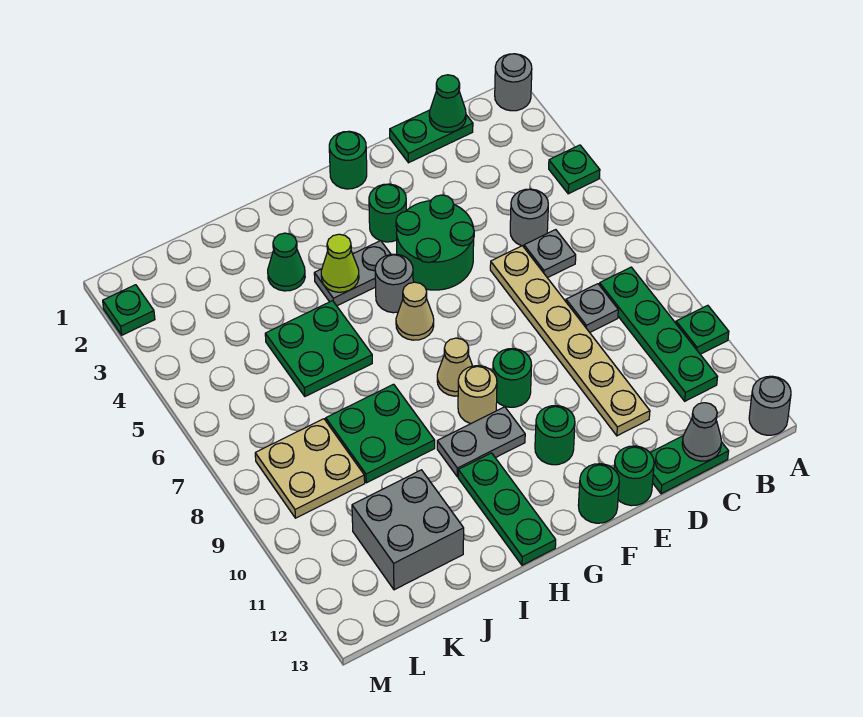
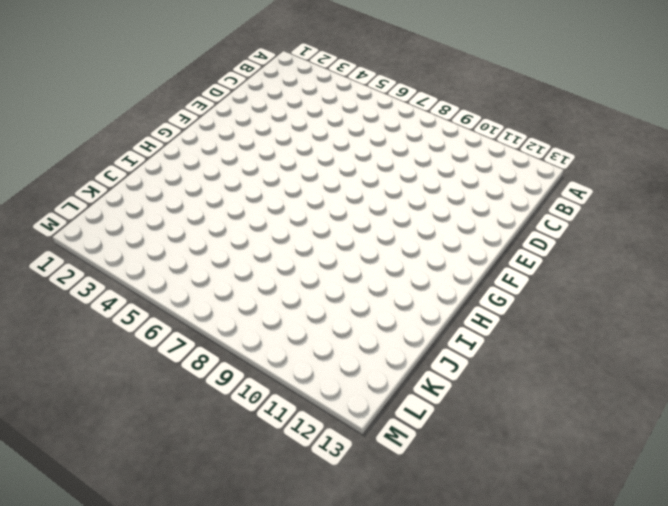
none -> grey round brick A1 level 1
none -> green plate A4 level 1
none -> green plate A10 level 1
none -> grey round brick A13 level 1

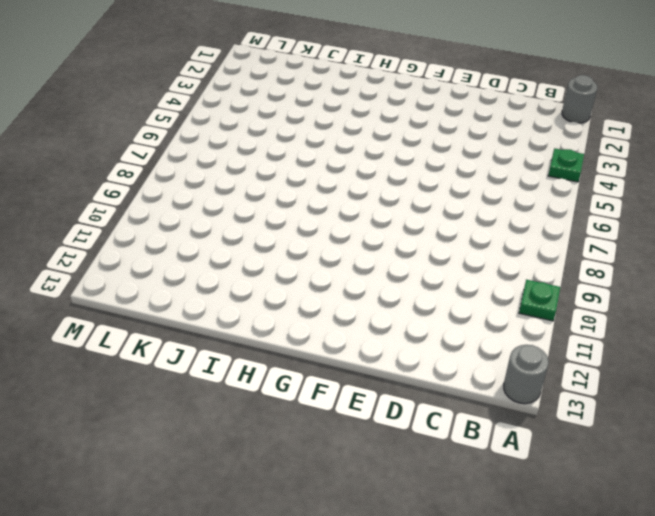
none -> green plate B8:B11 level 1
none -> green plate C1:D1 level 1
none -> grey round brick C5 level 1
none -> grey plate C6 level 1

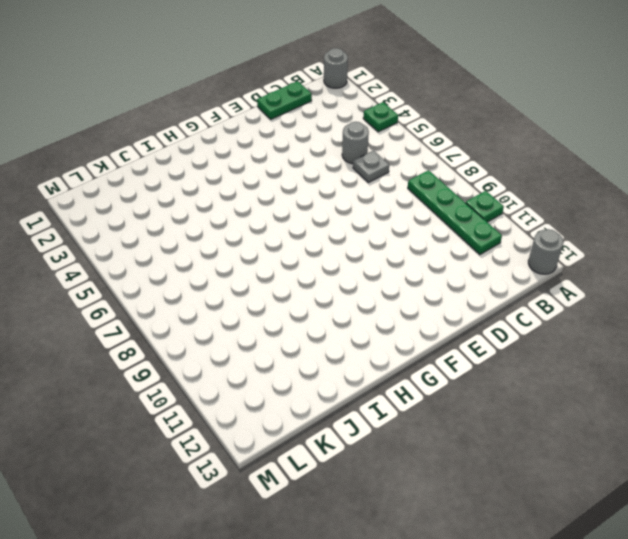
none -> grey plate C8 level 1
none -> green plate C13:D13 level 1
none -> tan plate D6:D11 level 1
none -> green round brick E4:F5 level 1

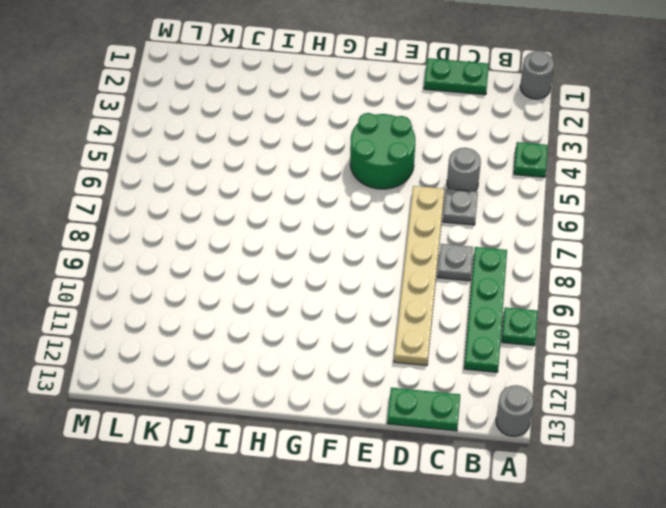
none -> green round brick E13 level 1
none -> green round brick F1 level 1
none -> green round brick F3 level 1
none -> green round brick F9 level 1

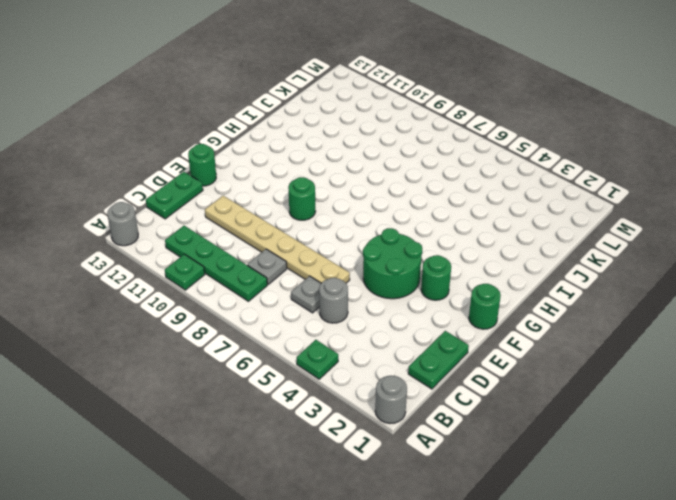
none -> green round brick F11 level 1
none -> green round brick F13 level 1
none -> grey plate G4:H4 level 1
none -> grey round brick G5 level 1

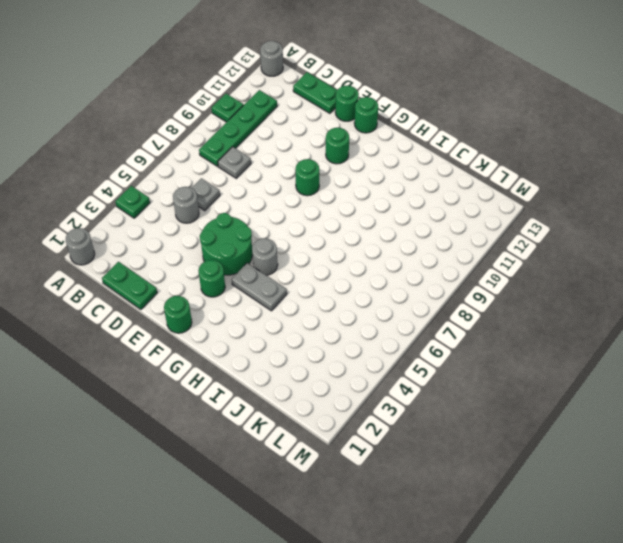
none -> tan plate D6:D11 level 1
none -> tan cone G6 level 1
none -> tan cone G8 level 1
none -> tan round brick G9 level 1

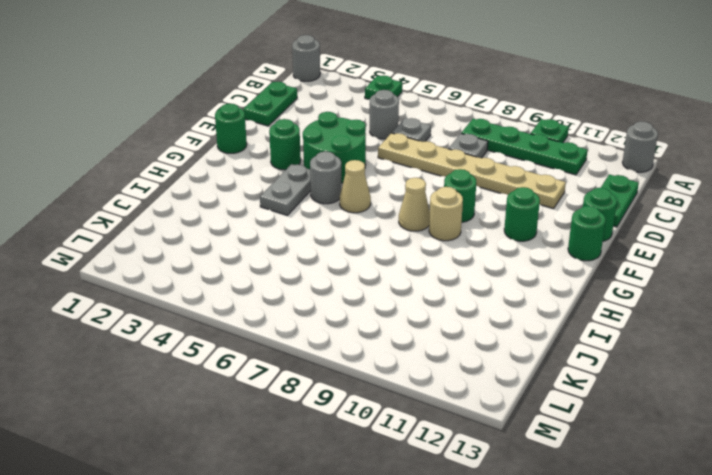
none -> grey plate G10:H10 level 1
none -> green plate H11:H13 level 1
none -> green cone I3 level 1
none -> green plate I5:J6 level 1

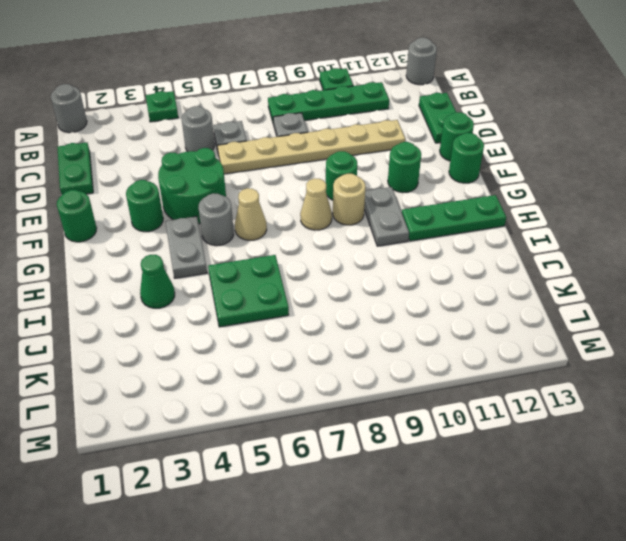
none -> green plate I8:J9 level 1
none -> grey brick J11:K12 level 1
none -> tan plate K8:L9 level 1
none -> green plate M2 level 1

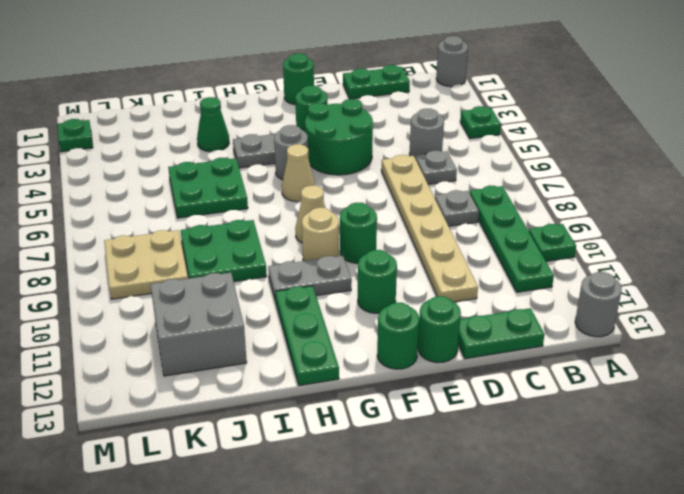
none -> green cone C1 level 2
none -> grey cone C13 level 2
none -> lime cone H4 level 2

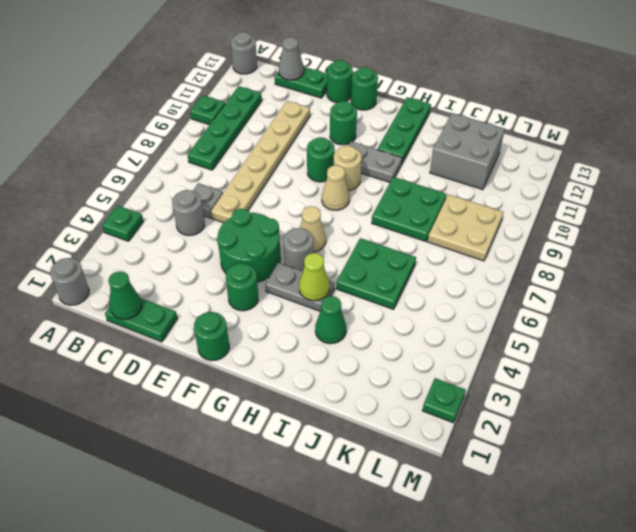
none -> grey plate C8 level 1

